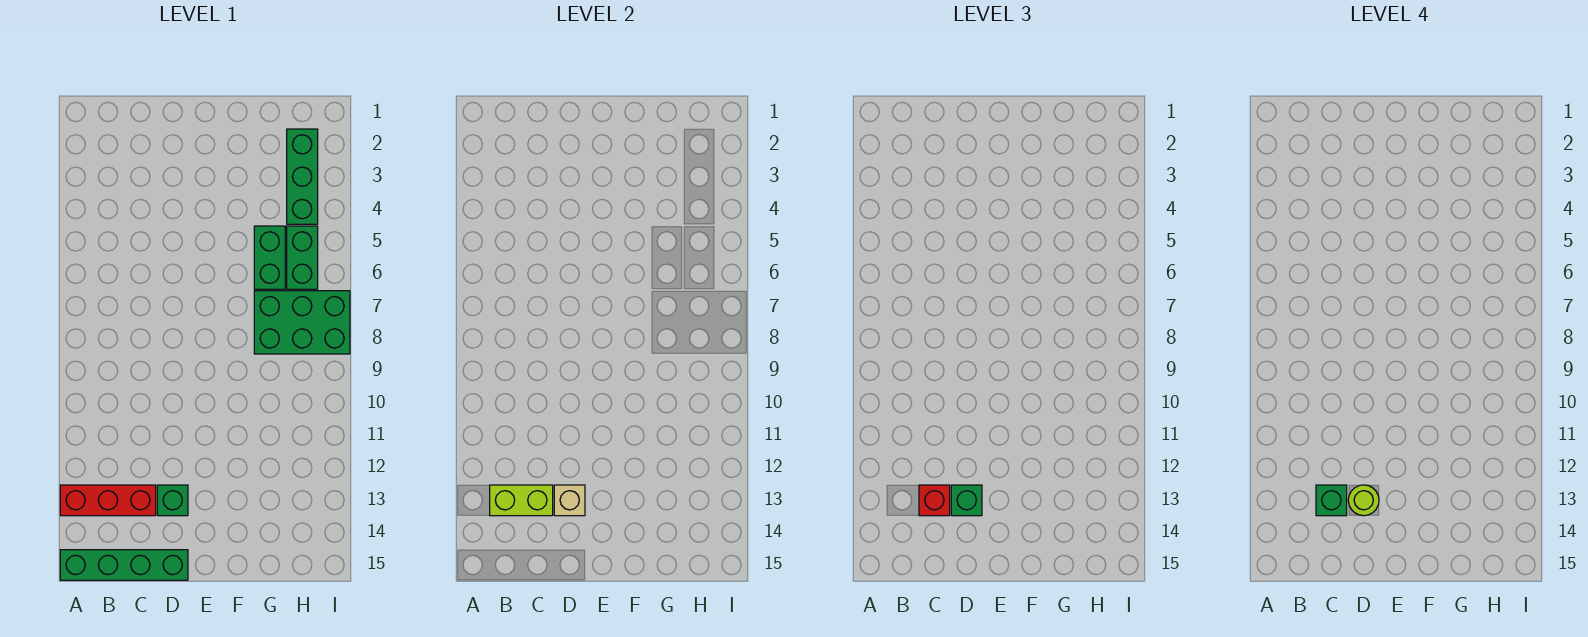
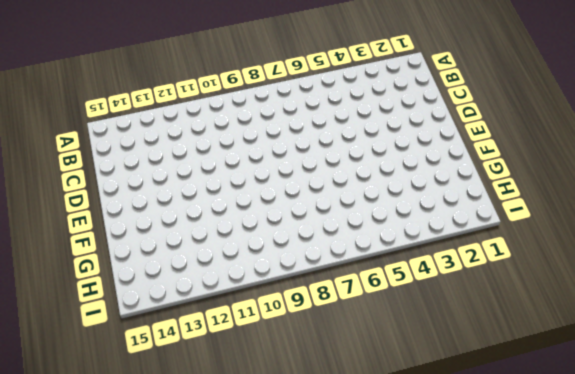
none -> red brick A13:C13 level 1
none -> green brick A15:D15 level 1
none -> green brick D13 level 1

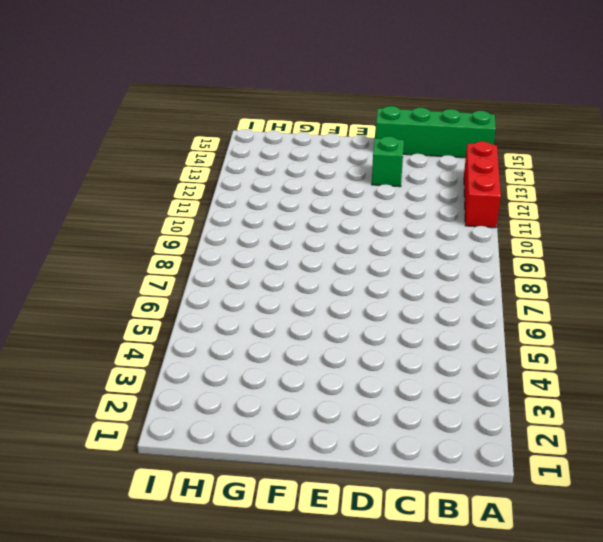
red brick A11:A13 level 1 -> red brick A13:C13 level 1
none -> green brick G5:G6 level 1
none -> green brick G7:I8 level 1
none -> green brick H2:H4 level 1

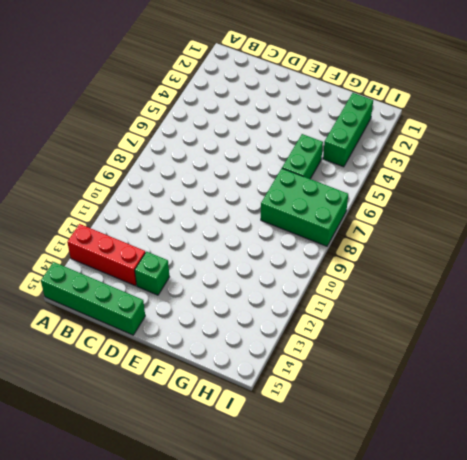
none -> green brick H5:H6 level 1
none -> lime brick B13:C13 level 2
none -> tan brick D13 level 2

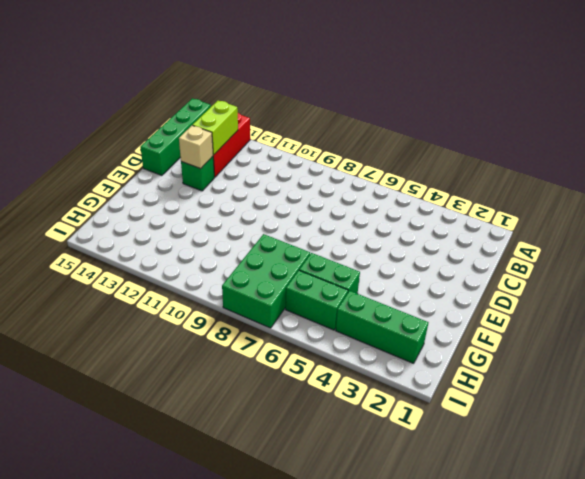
none -> red brick C13 level 3
none -> green brick D13 level 3
none -> green brick C13 level 4

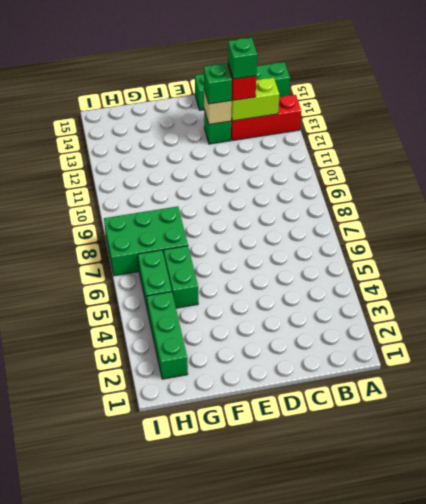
none -> lime round brick D13 level 4

